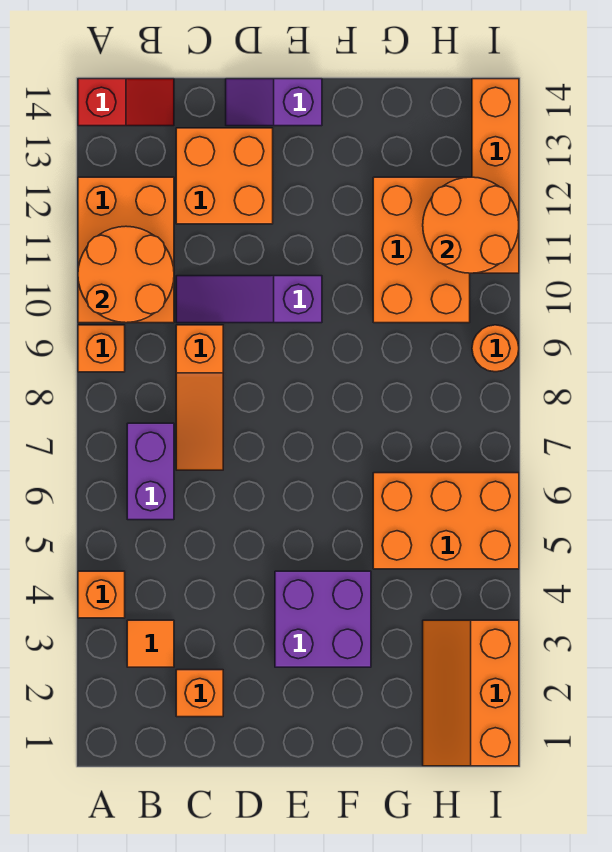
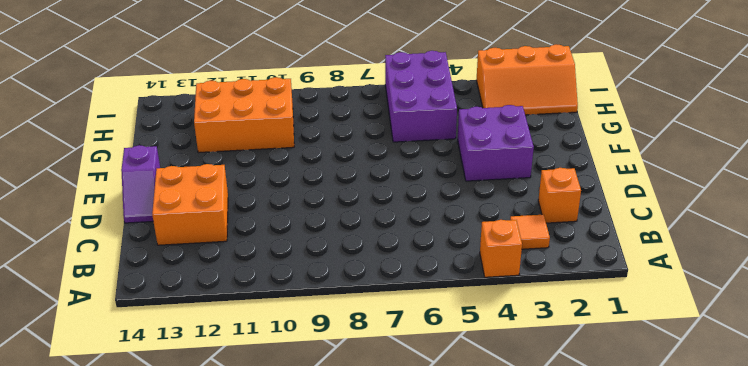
purple brick G5:I6 level 1 -> orange brick G5:I6 level 1
none -> orange brick A9 level 1
none -> orange brick A10:B12 level 1
none -> red slope A14:B14 level 1 top A

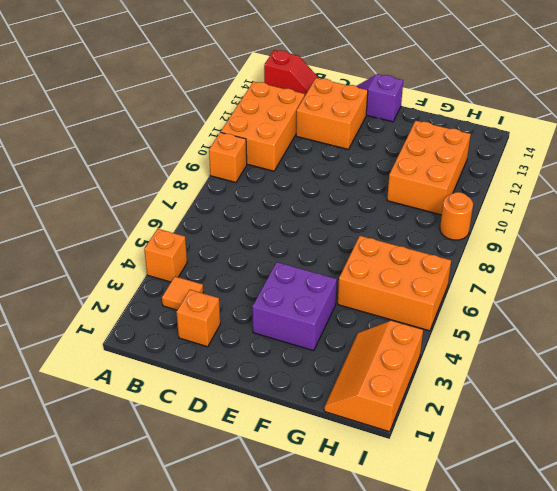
none -> purple brick B6:B7 level 1
none -> orange slope C7:C9 level 1 top 9
none -> purple slope C10:E10 level 1 top E

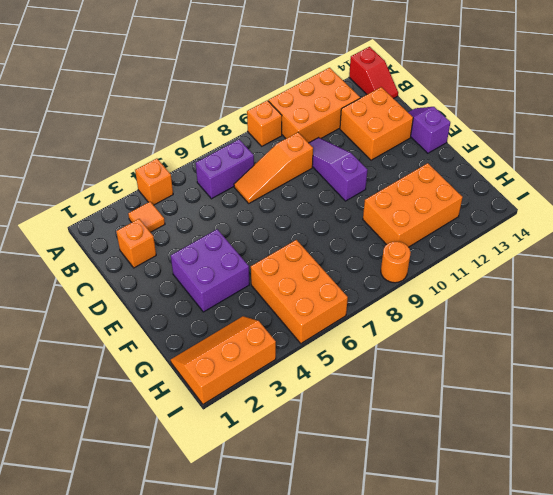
none -> orange brick I11:I14 level 1
none -> orange round brick A10:B11 level 2
none -> orange round brick H11:I12 level 2

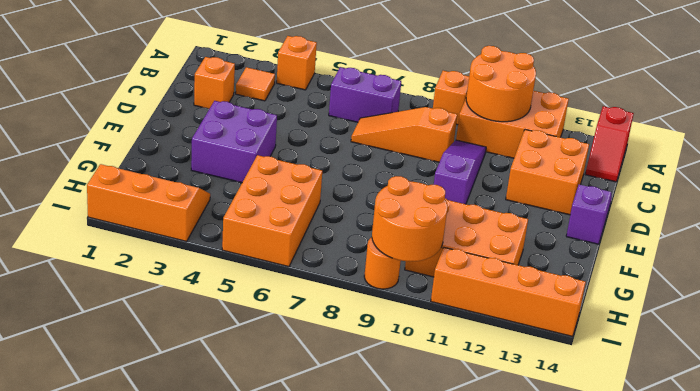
orange round brick H9:I10 level 2 -> orange round brick H11:I12 level 2

